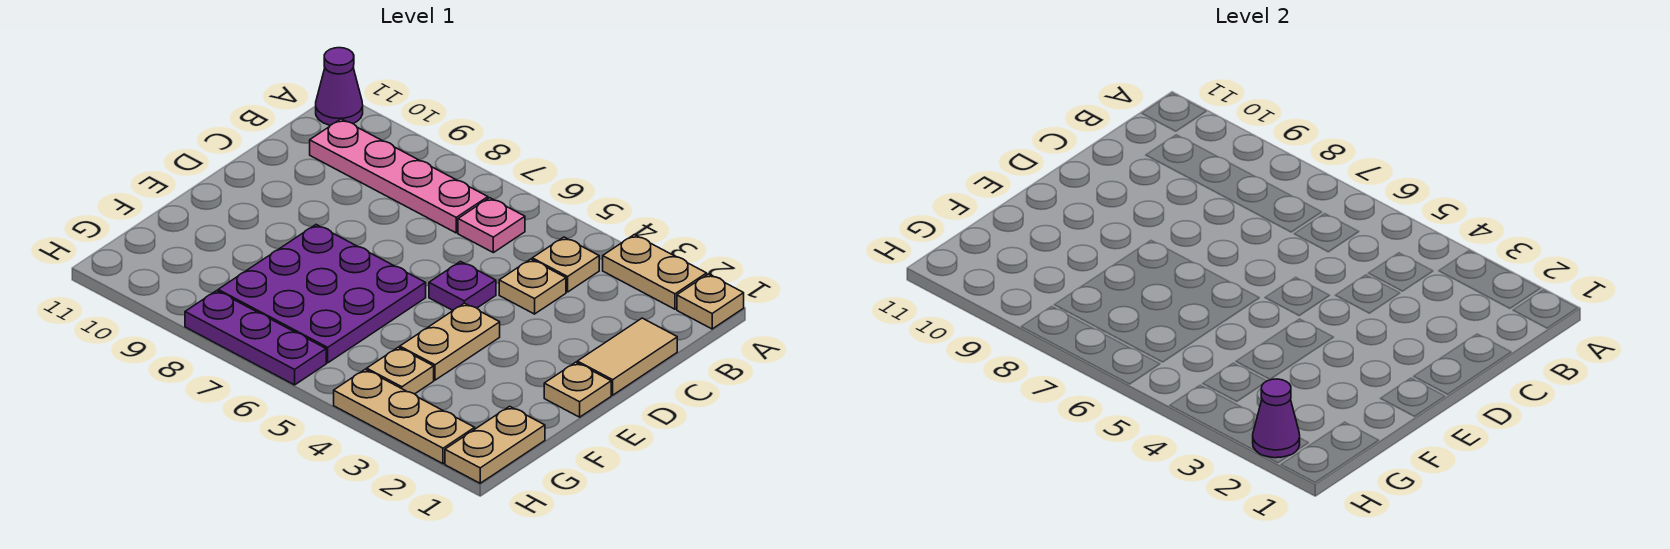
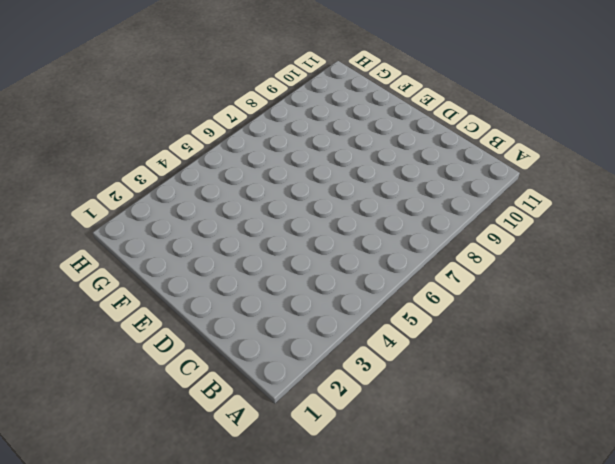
none -> tan plate A1 level 1
none -> tan plate A2:A3 level 1
none -> purple cone A11 level 1

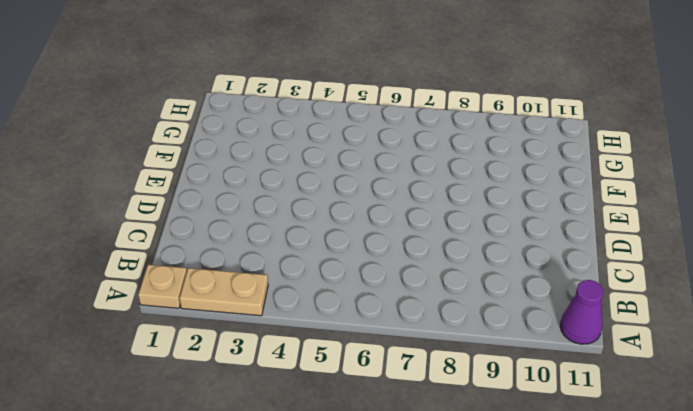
none -> tan plate B4 level 1
none -> pink plate B6 level 1
none -> pink plate B7:B10 level 1

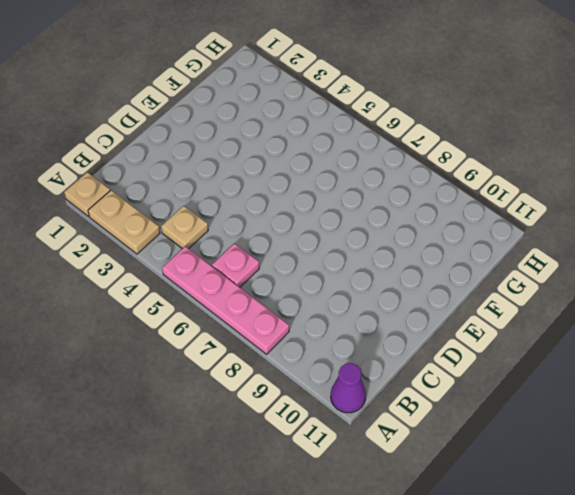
pink plate A5:A8 level 1 -> pink plate B7:B10 level 1
none -> tan tile C1:D1 level 1
none -> tan plate C4 level 1
none -> purple plate D5 level 1

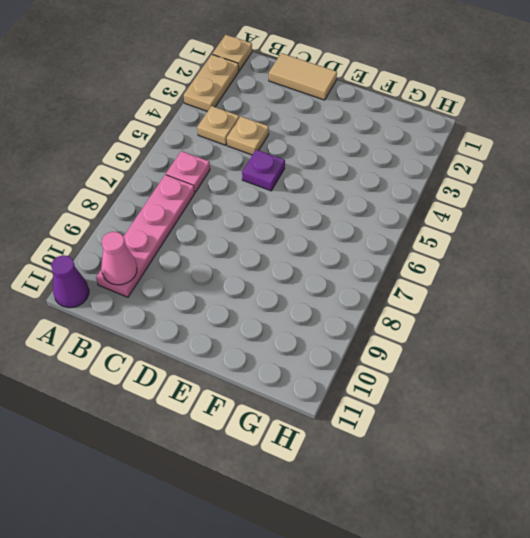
pink cone B10 level 2 -> none
none -> tan plate E1 level 1
none -> tan plate E4:F4 level 1
none -> purple plate E6:G8 level 1

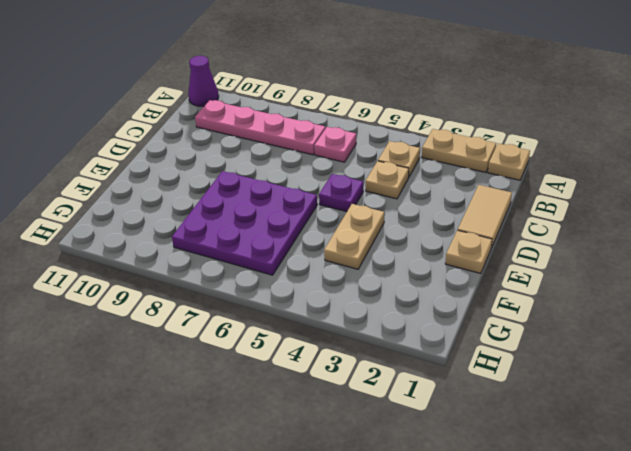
none -> tan plate G1:H1 level 1
none -> tan plate G4 level 1
none -> tan plate H2:H4 level 1

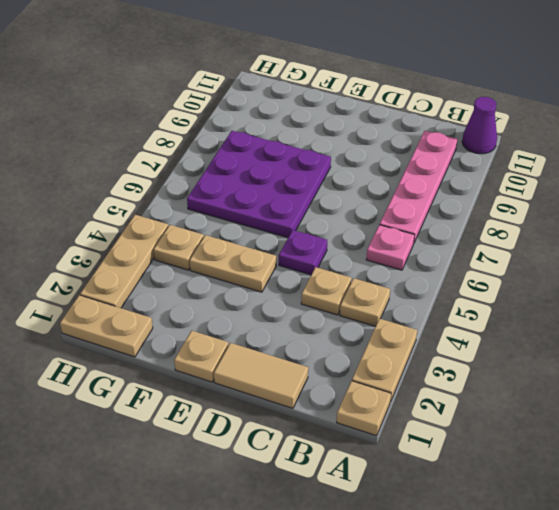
none -> purple plate H6:H8 level 1
none -> purple cone H2 level 2

